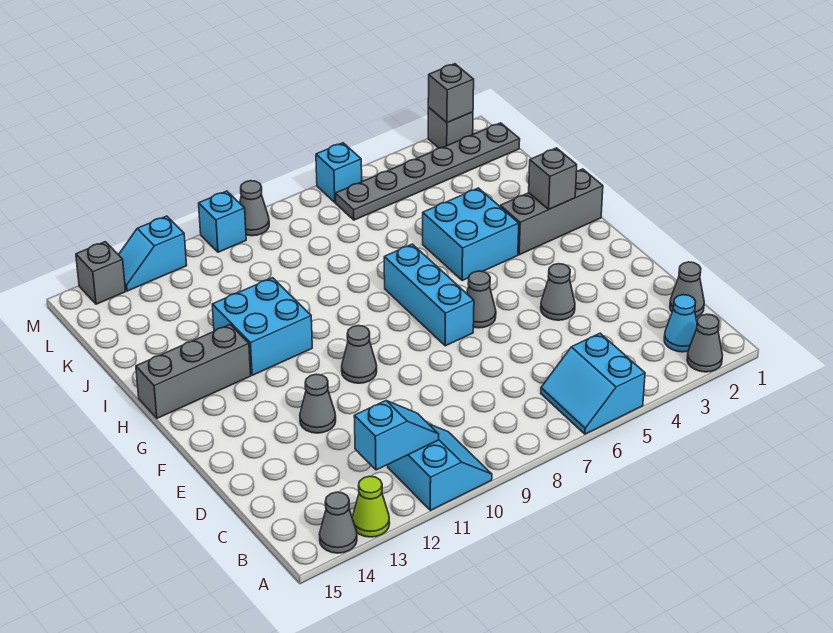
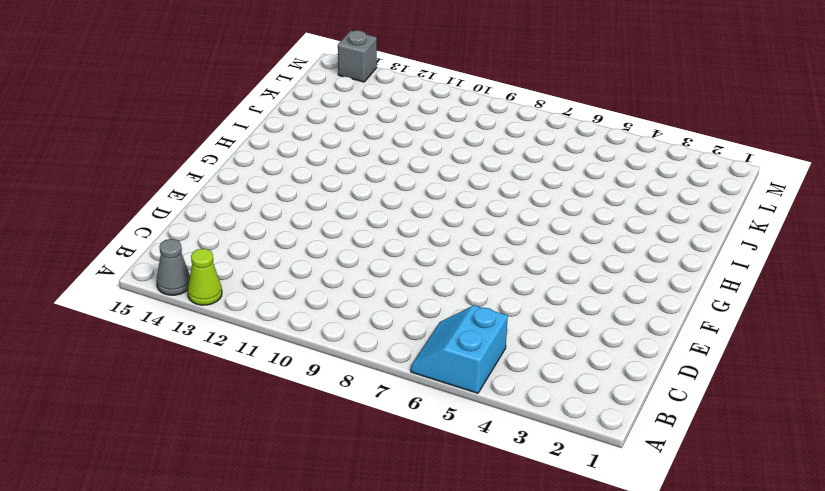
none -> grey cone A2 level 1
none -> cyan slope A10:B11 level 1 top 11
none -> cyan cone B2 level 1

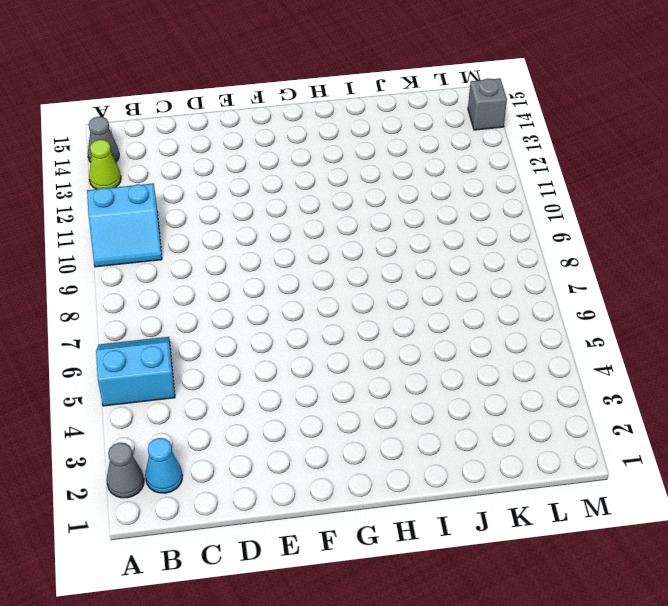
none -> grey cone C1 level 1
none -> grey cone E4 level 1
none -> grey cone E12 level 1

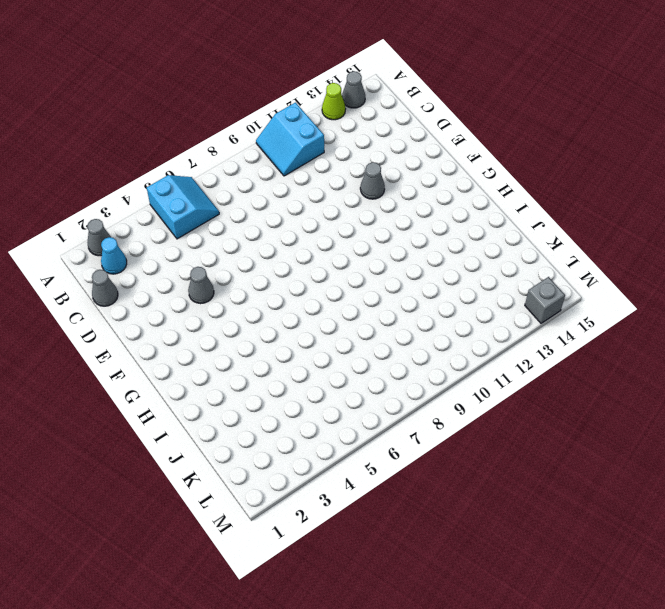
none -> grey cone F6 level 1
none -> cyan brick F7:H7 level 1
none -> grey cone F10 level 1

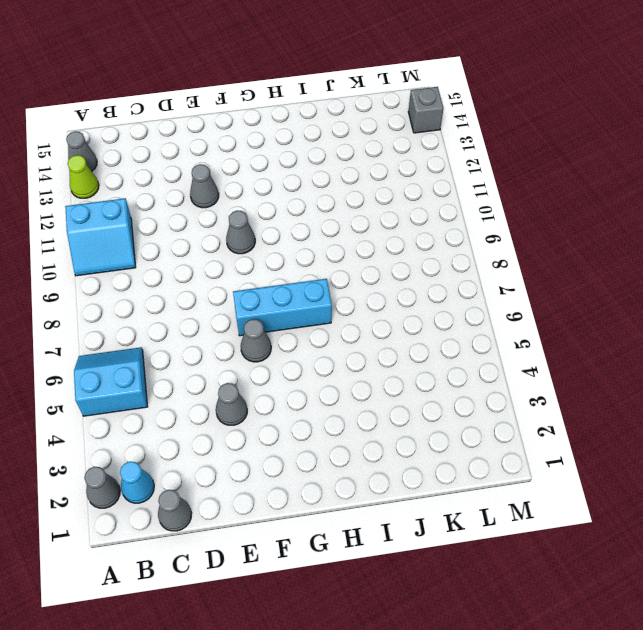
none -> grey brick H1:H3 level 1
none -> cyan brick H4:I5 level 1
none -> cyan brick H11:I12 level 1

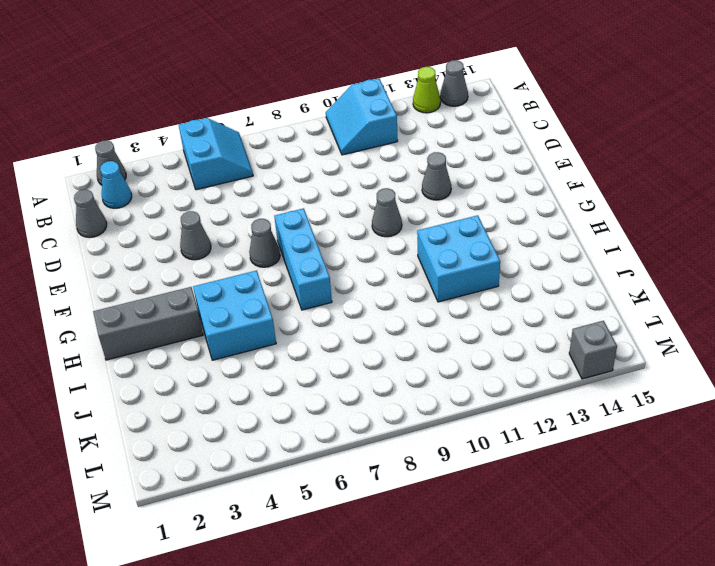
none -> grey brick H13:H15 level 1
none -> grey plate L1:L6 level 1
none -> grey brick M2 level 1

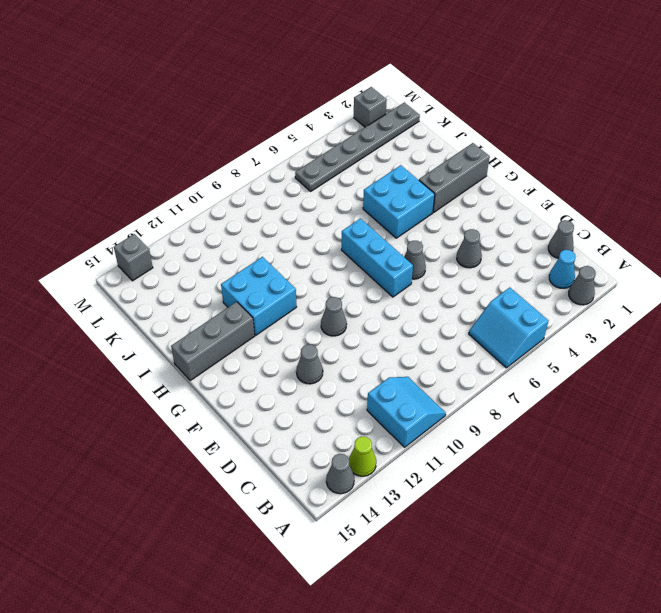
none -> cyan brick M6 level 1
none -> grey cone M9 level 1
none -> cyan brick M10 level 1

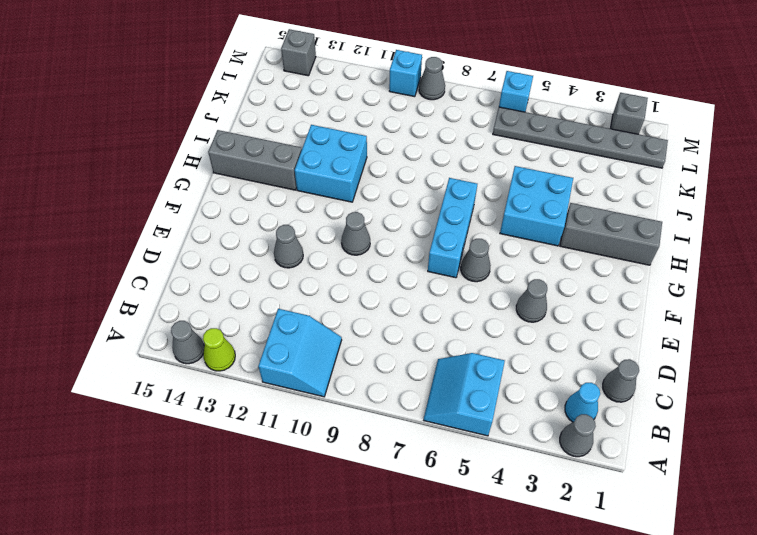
none -> cyan slope M12:M13 level 1 top 12
none -> cyan slope B11:B12 level 2 top 12
none -> grey brick H2 level 2

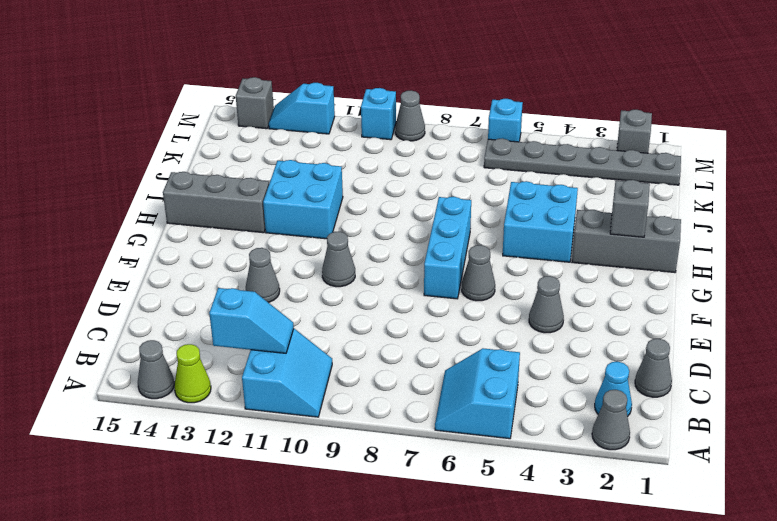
none -> grey brick M2 level 2

